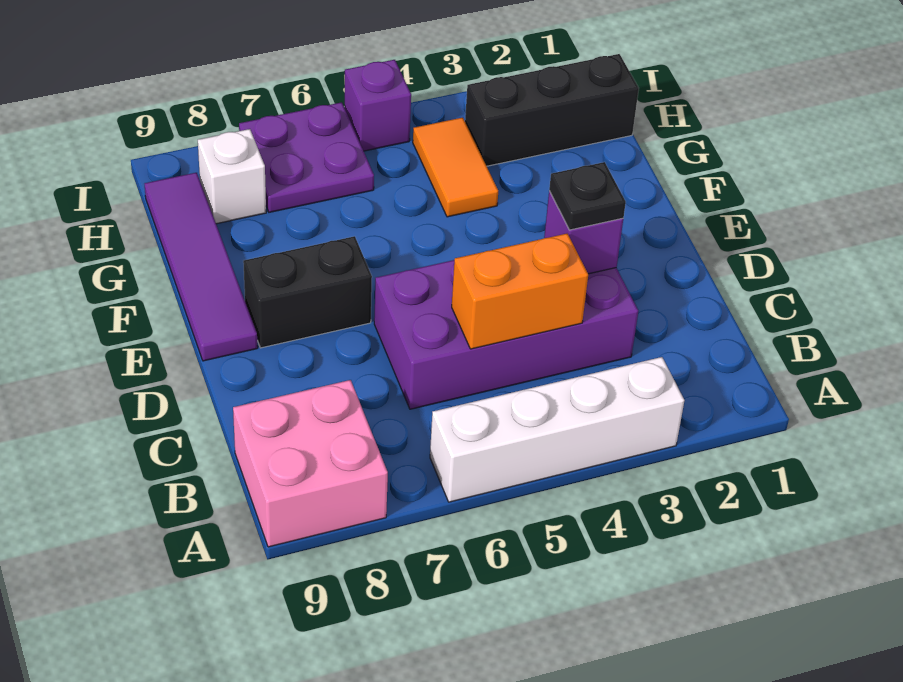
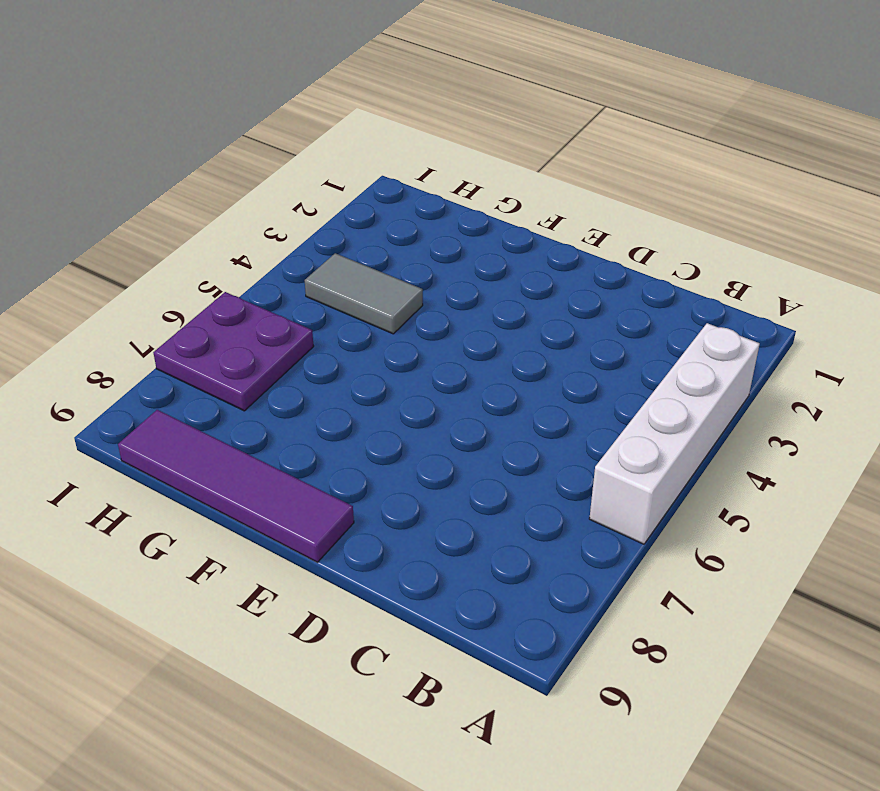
grey tile G4:H4 level 1 -> orange tile G4:H4 level 1
none -> pink brick A8:B9 level 1
none -> purple brick C3:D6 level 1
none -> black brick E7:E8 level 1

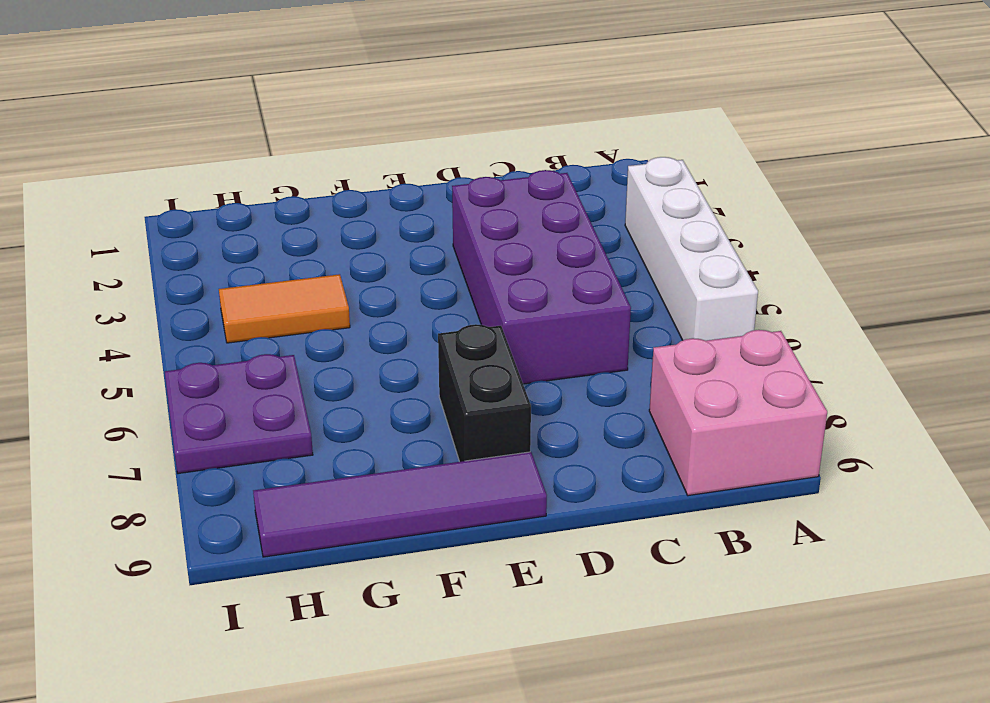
none -> black brick H1:H3 level 1
none -> white brick H8 level 1
none -> purple brick I5 level 1

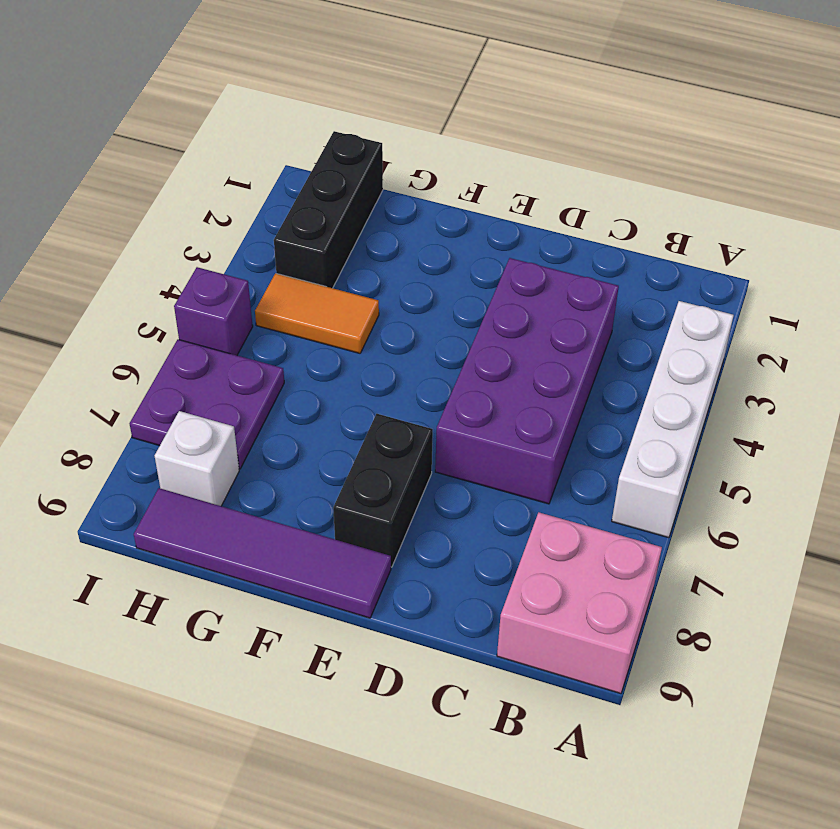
none -> orange brick C4:C5 level 2
none -> purple brick D3 level 2
none -> black plate D3 level 3

